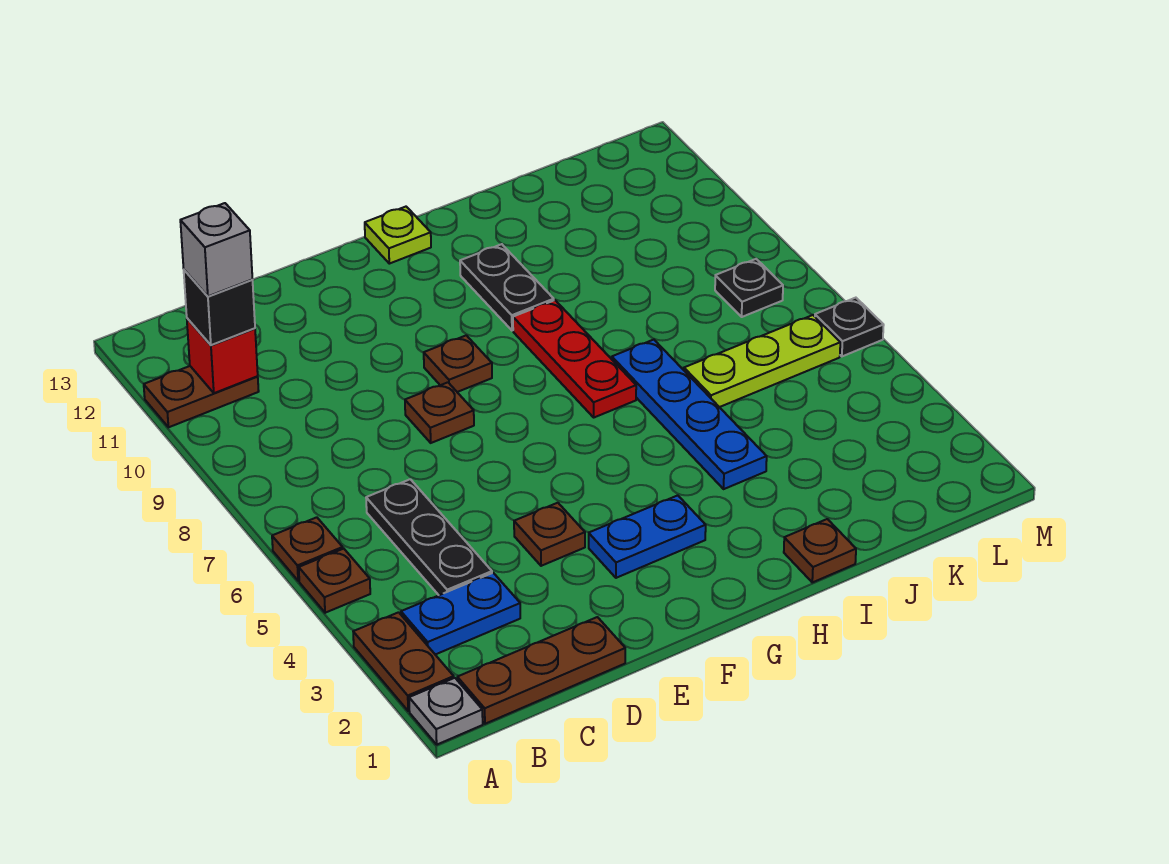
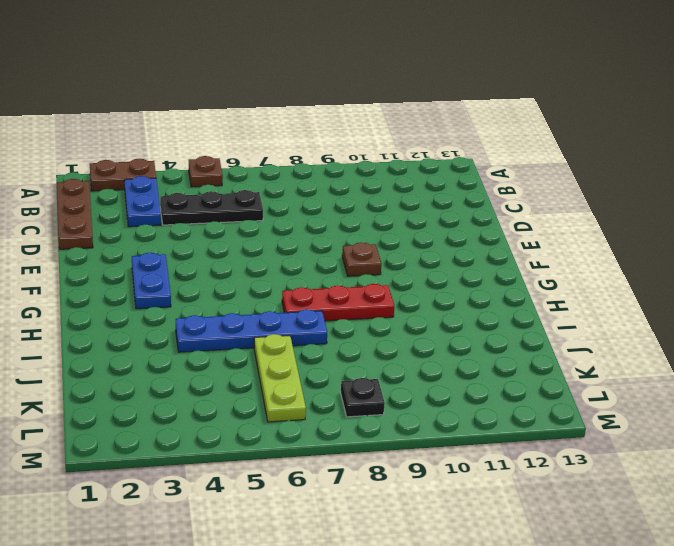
none -> grey plate A1 level 1
none -> brown plate A6 level 1
none -> brown plate A11:B11 level 1

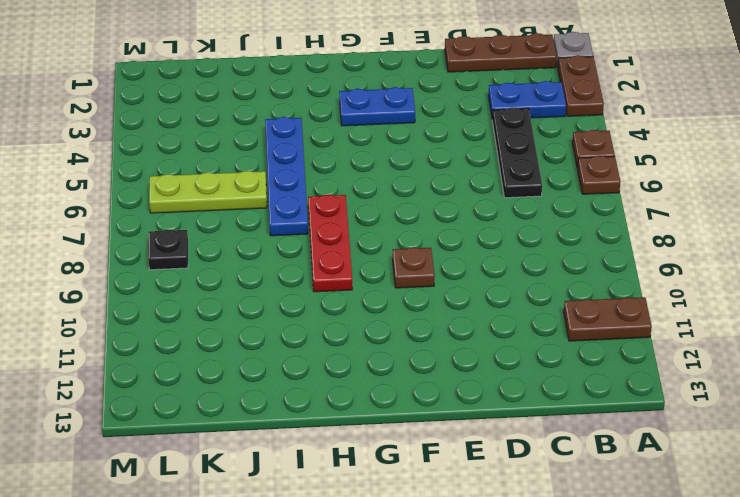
none -> brown plate E4 level 1
none -> brown plate E8 level 1
none -> lime plate G13 level 1

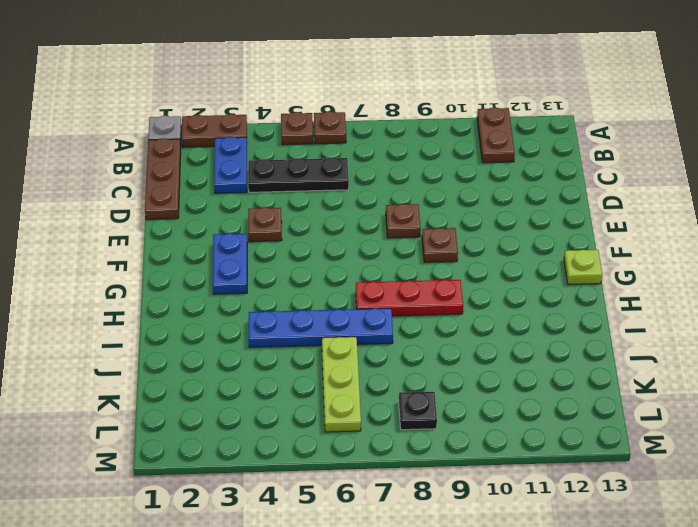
none -> black plate H10:H11 level 1
none -> brown plate I1 level 1
none -> black plate M6 level 1

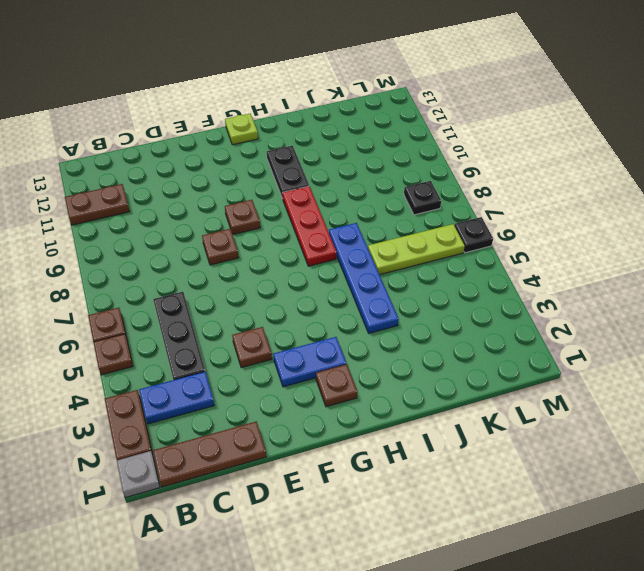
brown plate G2 level 1 -> brown plate I1 level 1
none -> red brick B11 level 2
none -> black brick B11 level 3
none -> grey brick B11 level 4

